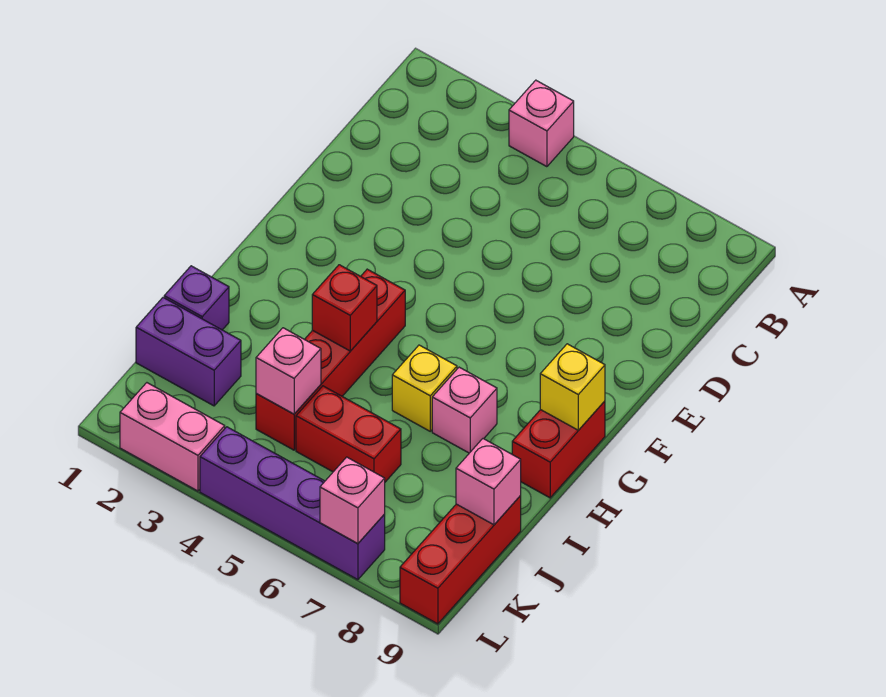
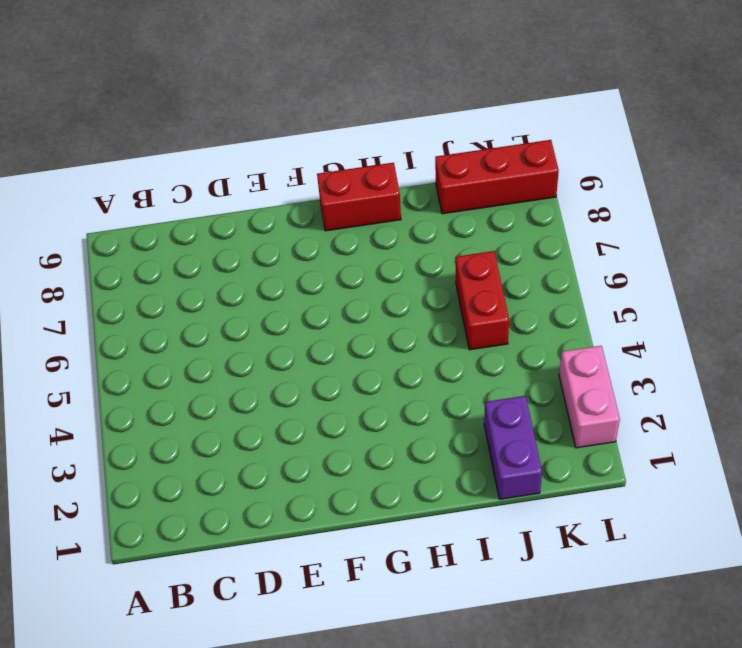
none -> pink brick A4 level 1
none -> red brick G4:J4 level 1
none -> yellow brick H6 level 1

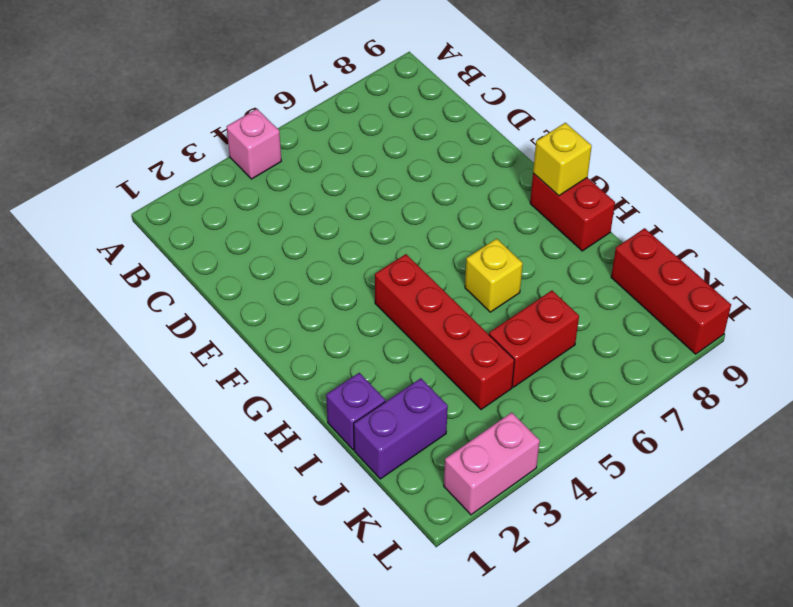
none -> pink brick H7 level 1
none -> purple brick L4:L7 level 1
none -> red brick H4 level 2

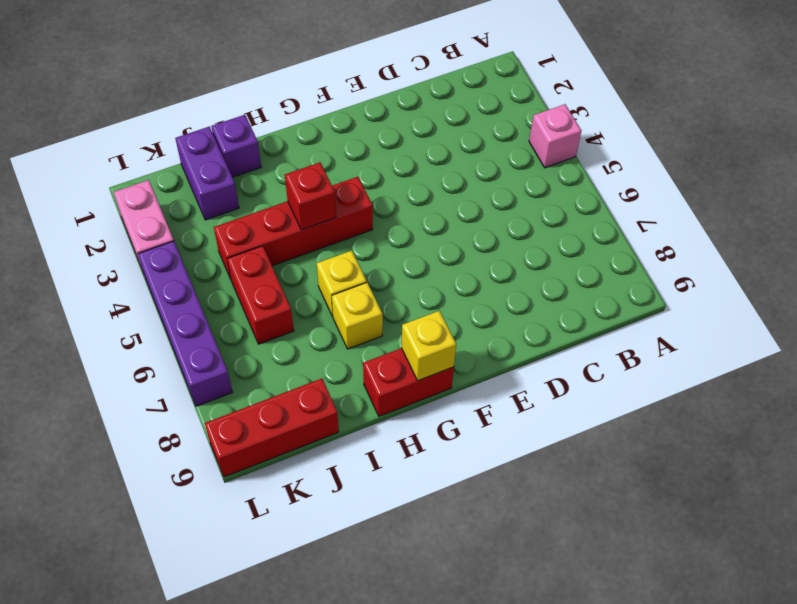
yellow brick H7 level 1 -> pink brick H7 level 1
none -> pink brick J4 level 2
none -> pink brick J9 level 2
none -> pink brick L7 level 2

